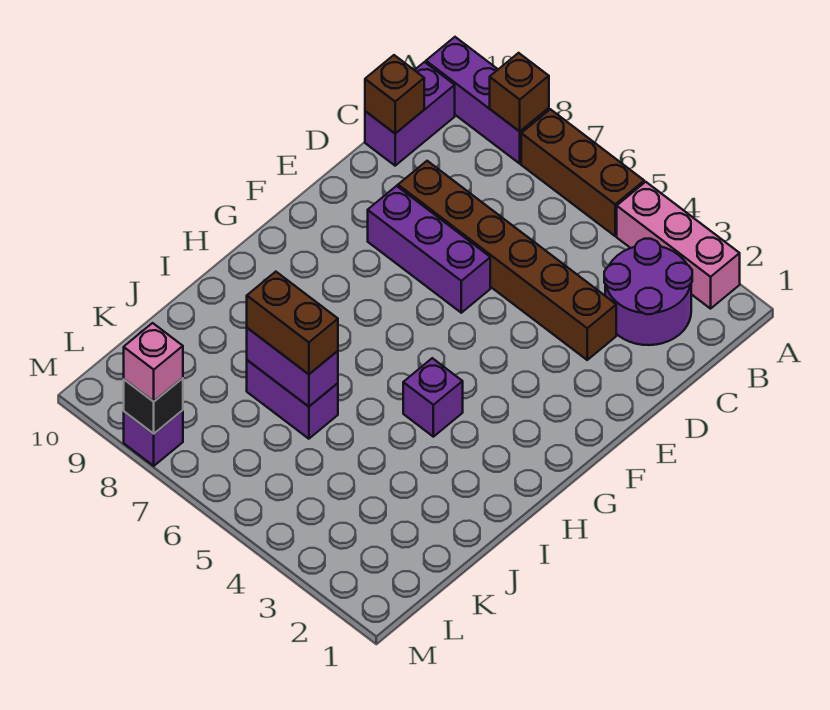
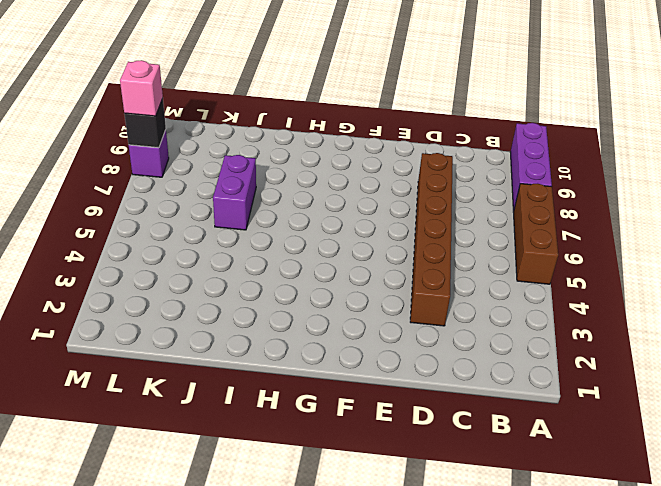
none -> pink brick A2:A4 level 1
none -> purple round brick B2:C3 level 1
none -> purple brick B10:C10 level 1

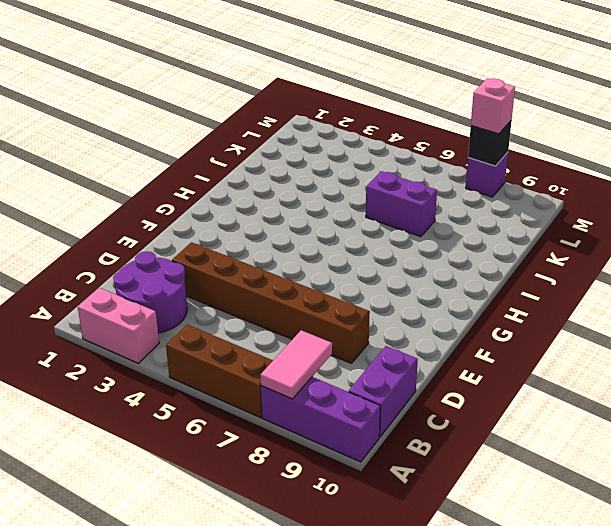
pink brick A2:A3 level 1 -> pink brick A2:A4 level 1
pink tile A8:B8 level 2 -> brown brick A8 level 2
none -> purple brick E6:E8 level 1
none -> purple brick H4 level 1
none -> brown brick C10 level 2

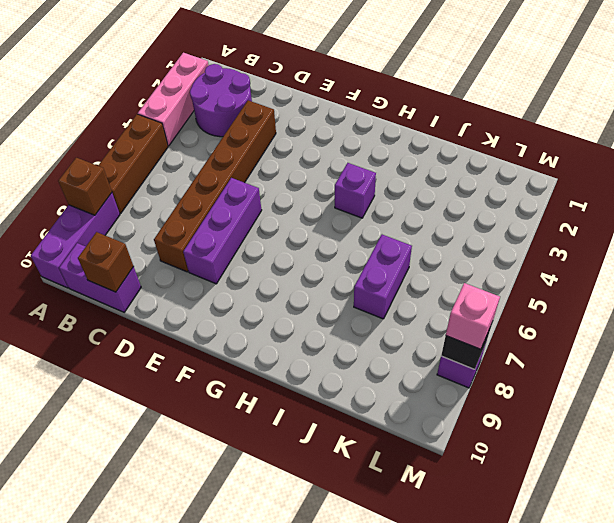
none -> purple brick J6:J7 level 2
none -> brown brick J6:J7 level 3

